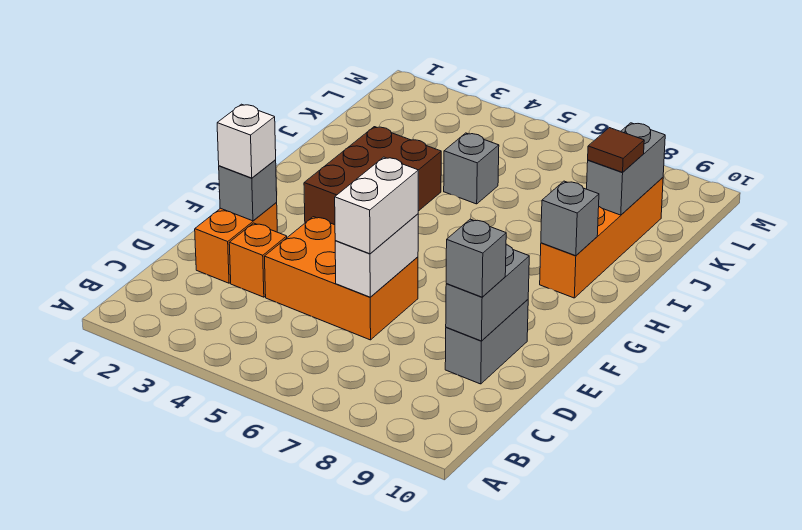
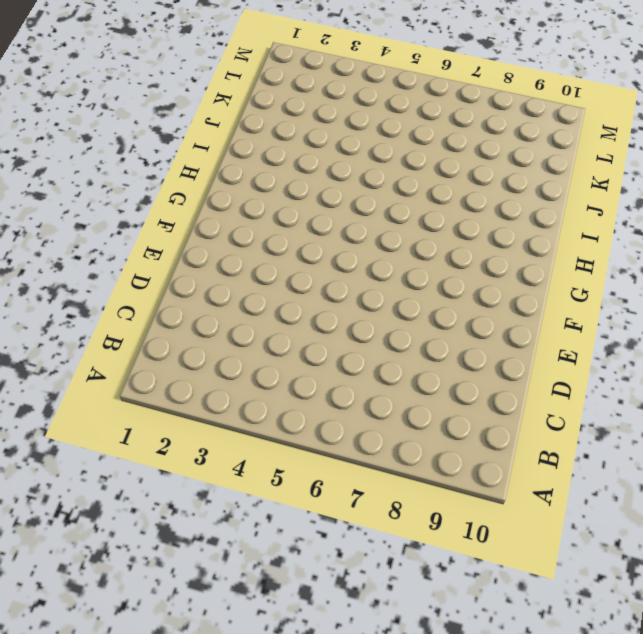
none -> orange brick D2:E2 level 1
none -> orange brick D3 level 1
none -> orange brick D4:E6 level 1

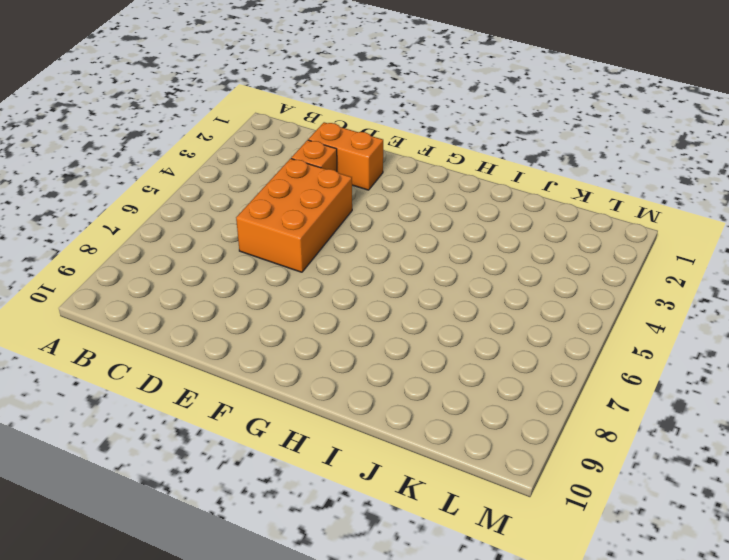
none -> grey brick D9:E9 level 1
none -> brown brick G3:I4 level 1
none -> orange brick H9:K9 level 1

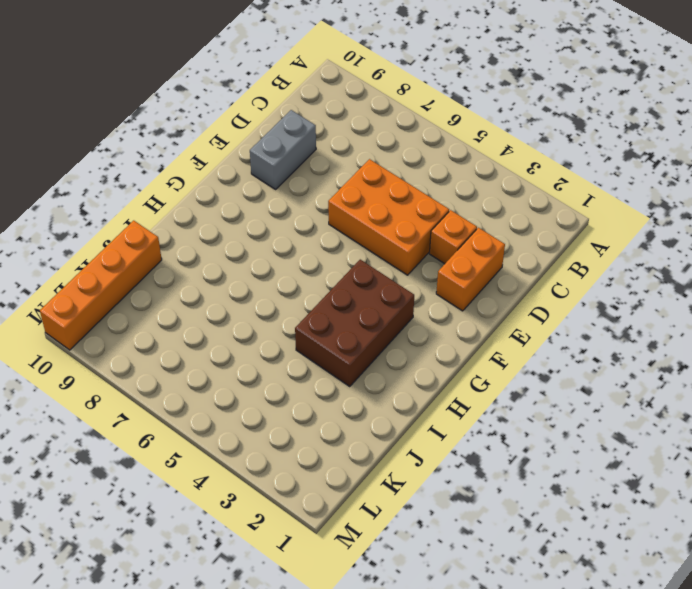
orange brick J10:M10 level 1 -> orange brick H9:K9 level 1
none -> grey brick J5 level 1
none -> white brick D6:E6 level 2
none -> grey brick D9:E9 level 2

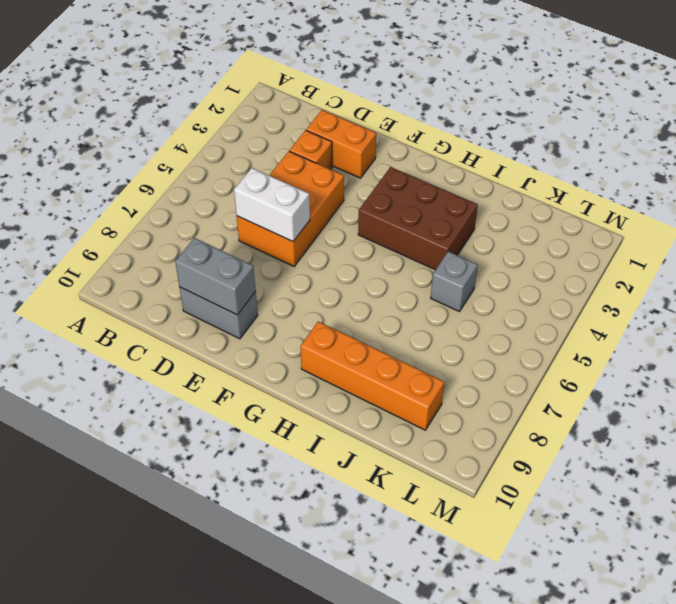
none -> grey brick E2 level 2
none -> grey brick H9 level 2
none -> grey brick J9:K9 level 2

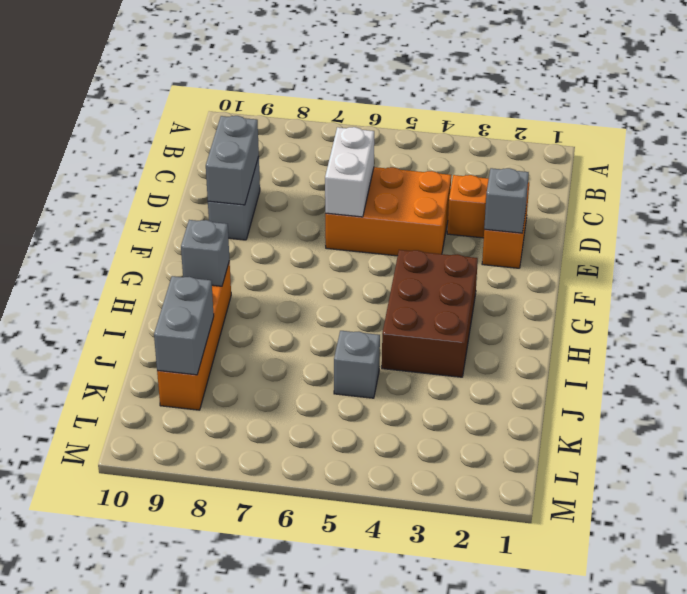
none -> white brick D6:E6 level 3
none -> grey brick D9 level 3
none -> white brick E2 level 3

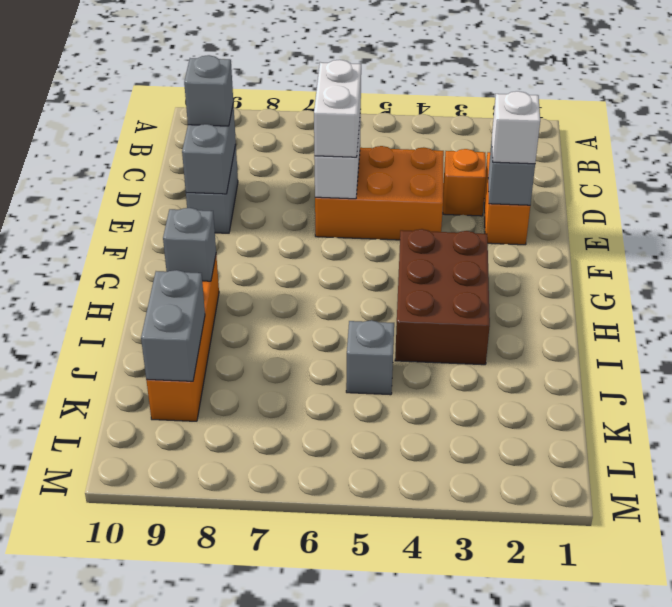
none -> brown tile J9 level 3

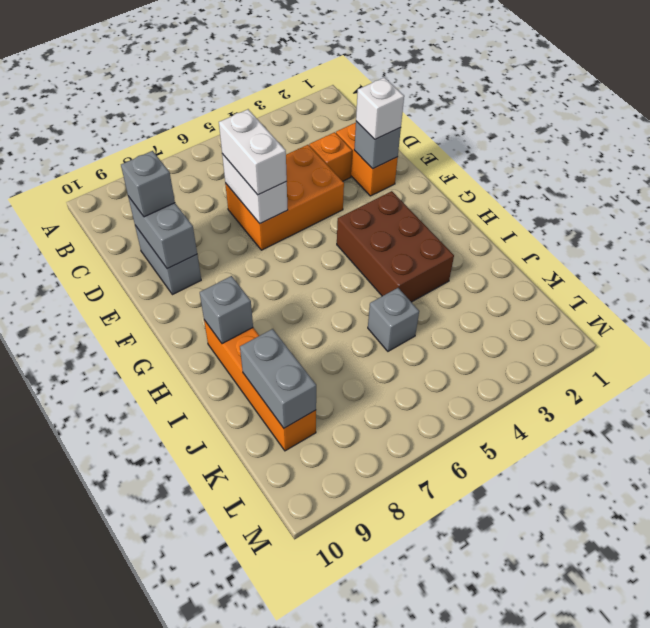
none -> brown tile J9 level 3

